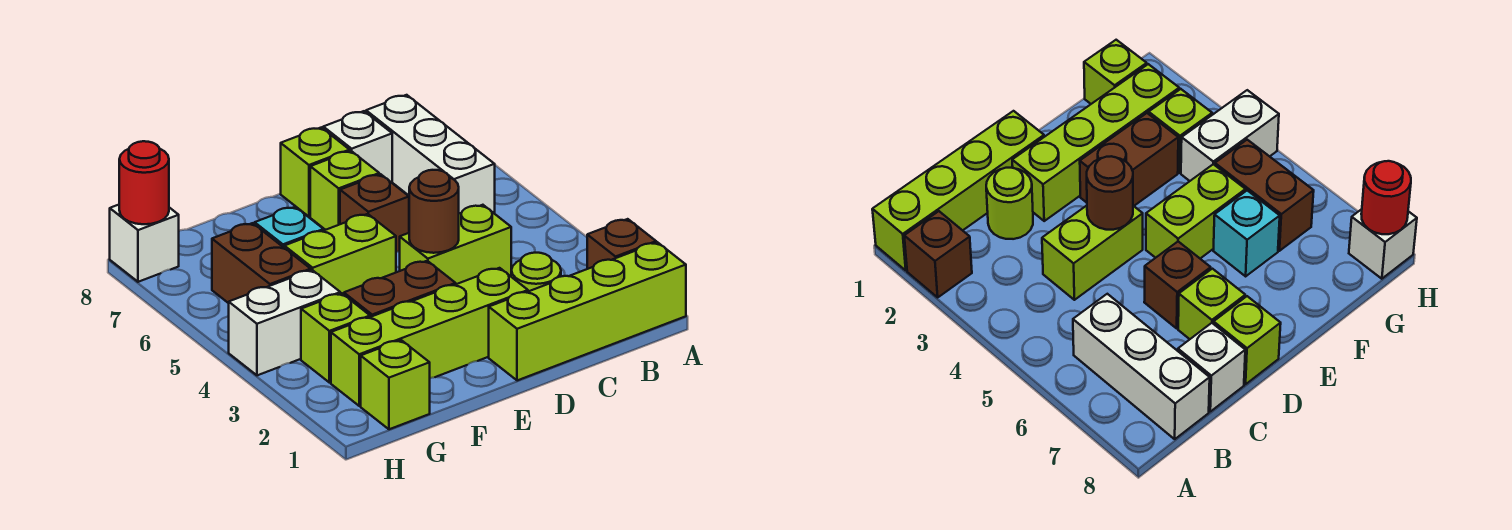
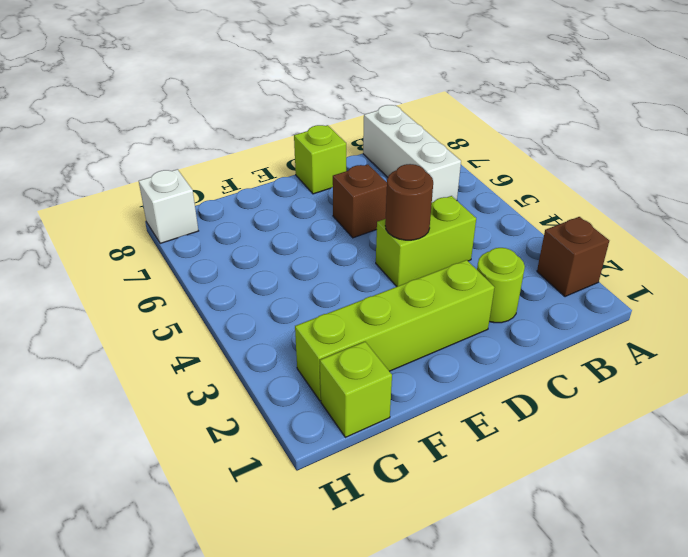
none -> lime brick A1:D1 level 1
none -> white brick C8 level 1
none -> lime brick D7 level 1

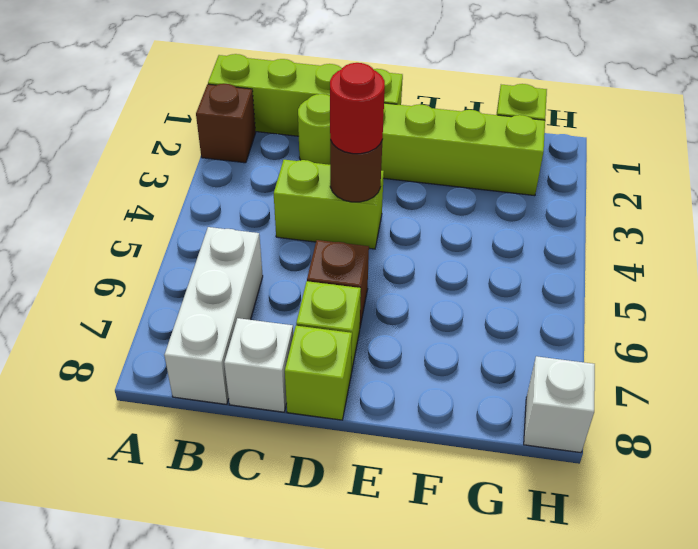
red round brick D4 level 3 -> red round brick H8 level 2
none -> brown brick E3:F3 level 1
none -> lime brick E5:F5 level 1
none -> cyan brick F6 level 1

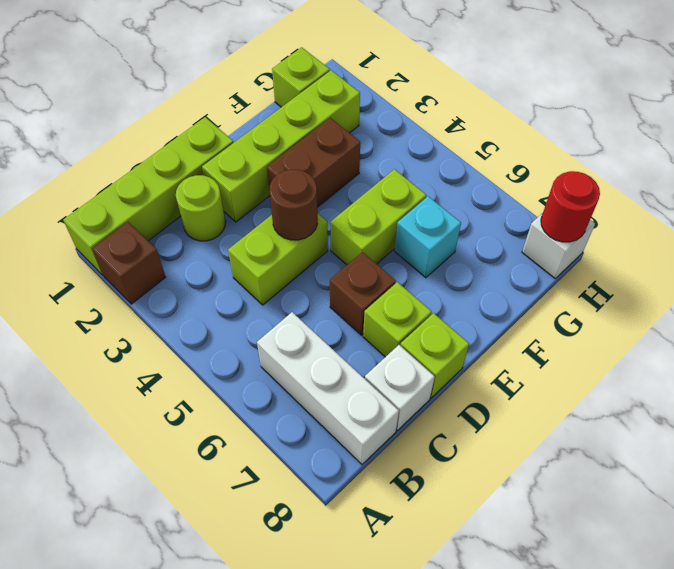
none -> lime brick G3 level 1
none -> white brick G4:H4 level 1
none -> brown brick G5:G6 level 1

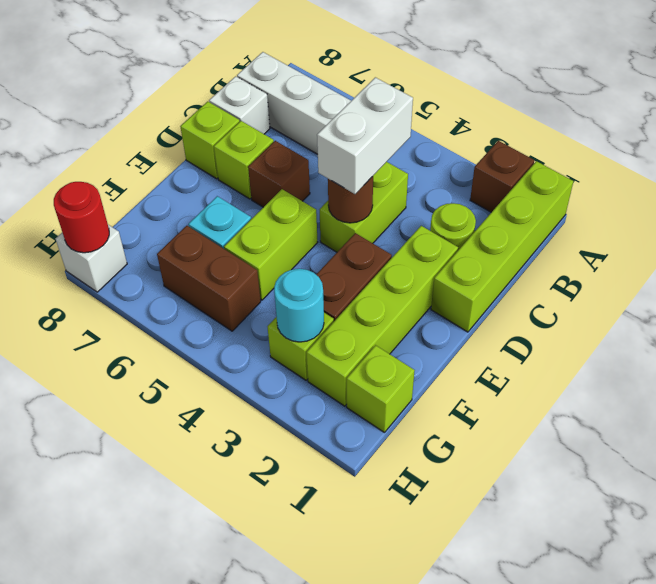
white brick C4:D4 level 3 -> white brick G4:H4 level 1
cyan round brick G3 level 2 -> none

